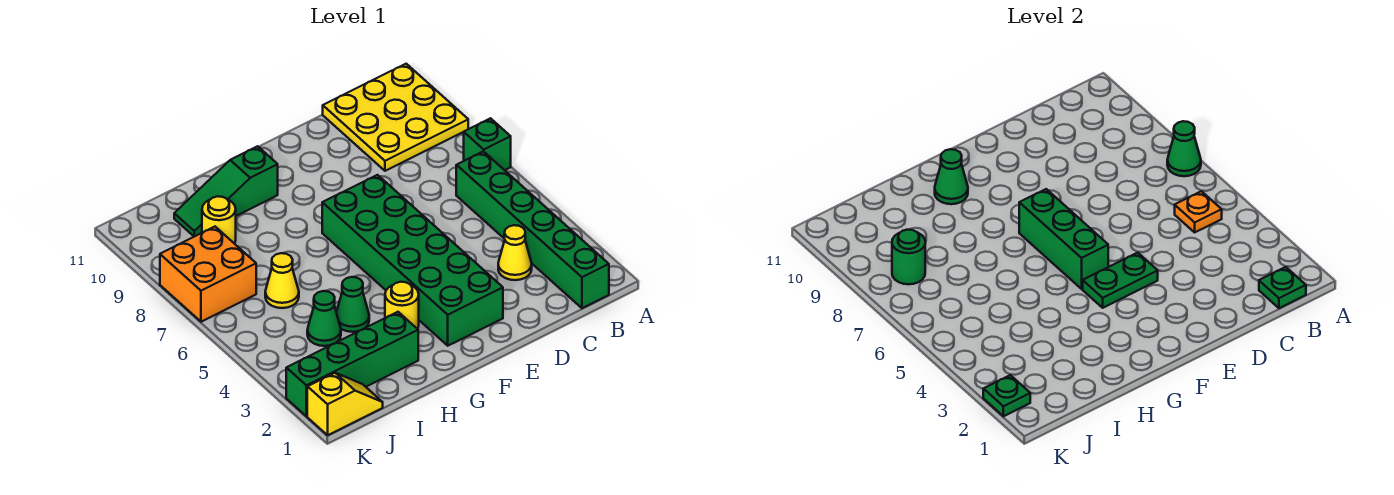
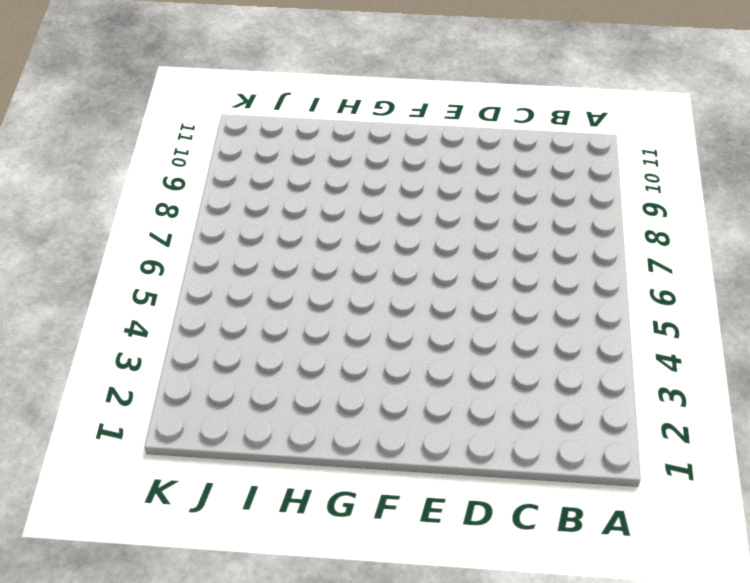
none -> green brick A7 level 1
none -> yellow plate A9:C11 level 1
none -> green brick B1:B6 level 1

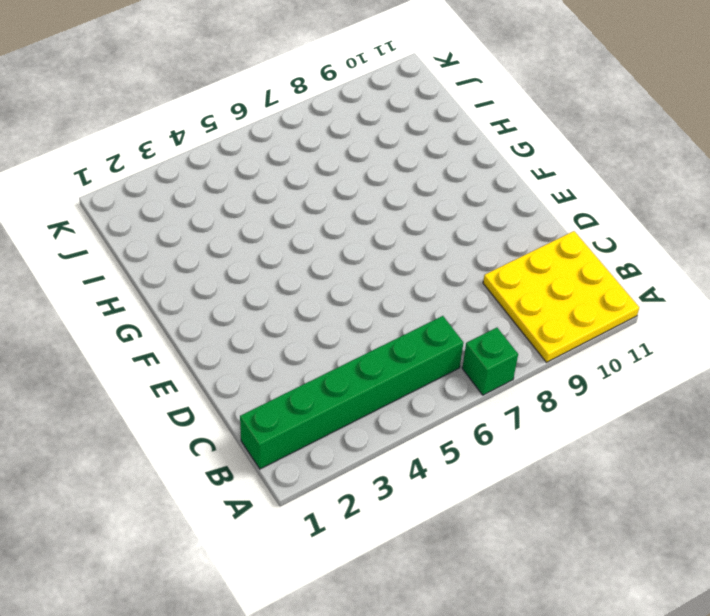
none -> yellow cone C3 level 1
none -> green brick E2:F7 level 1
none -> yellow round brick G3 level 1

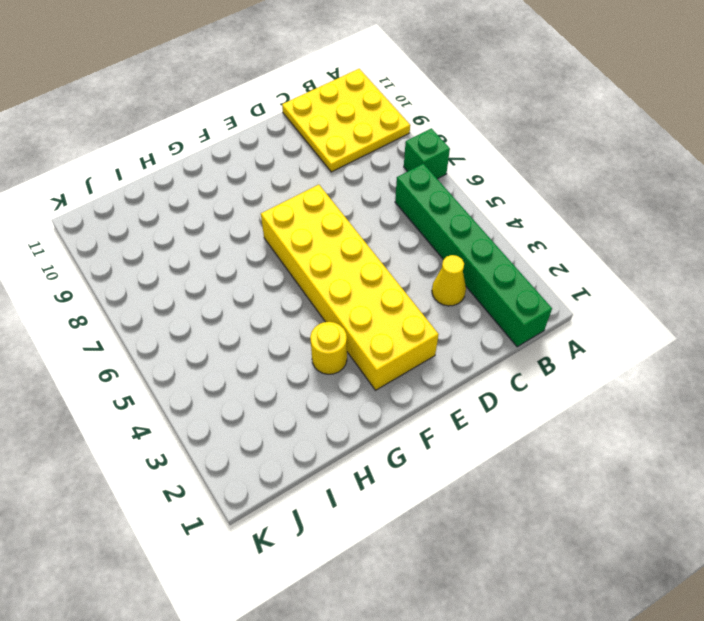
yellow brick E2:F7 level 1 -> green brick E2:F7 level 1
none -> green slope G10:I10 level 1 top G
none -> green brick H2:K2 level 1
none -> green cone H4 level 1

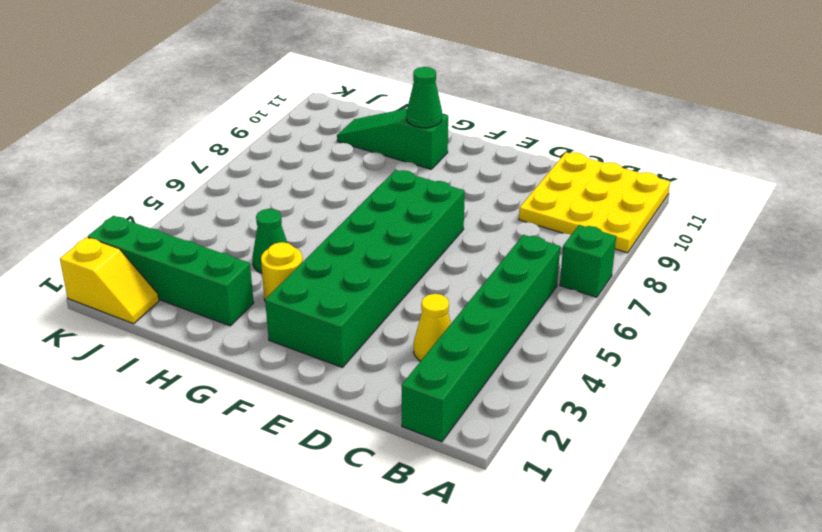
none -> green cone I4 level 1
none -> yellow cone I6 level 1
none -> yellow round brick I9 level 1

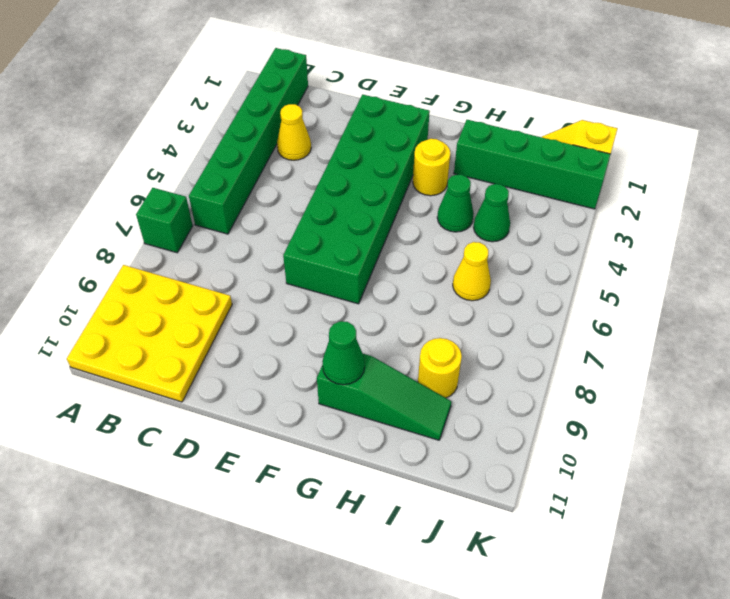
none -> orange brick J7:K8 level 1
none -> green cone A7 level 2
none -> green plate B1 level 2

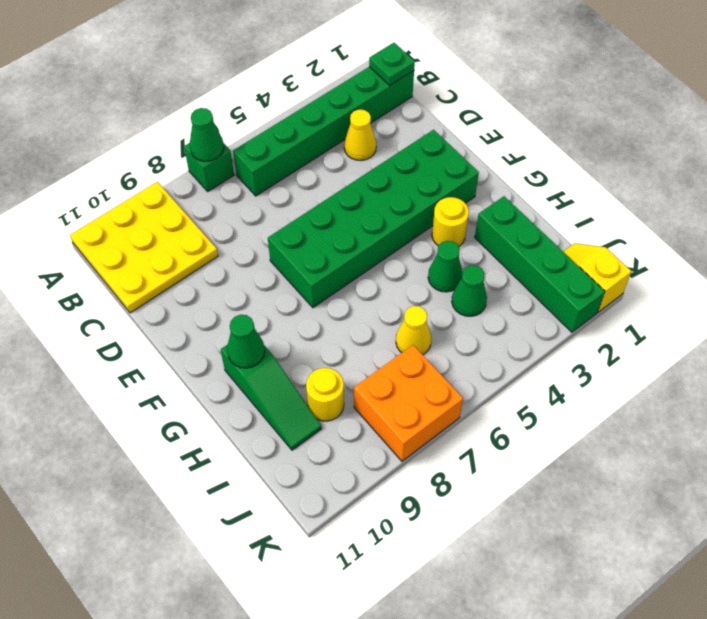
none -> orange plate B5 level 2
none -> green plate E4:F4 level 2
none -> green brick F5:F7 level 2

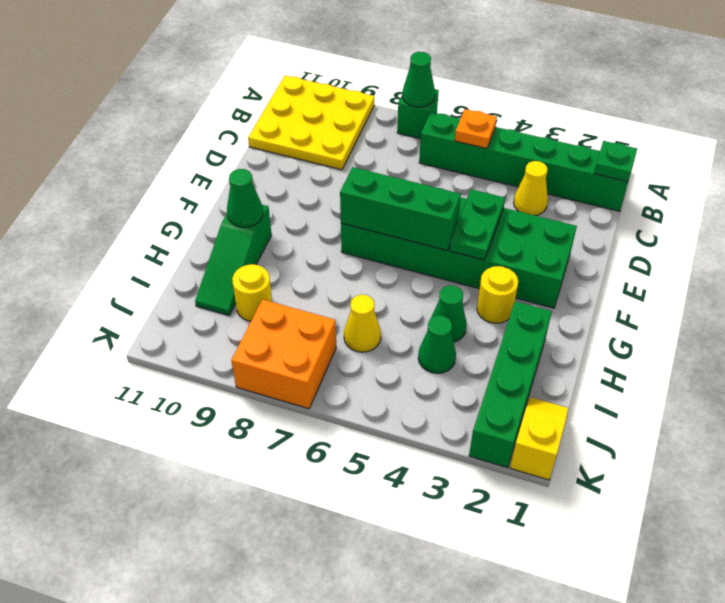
none -> green round brick J8 level 2
none -> green plate K2 level 2

